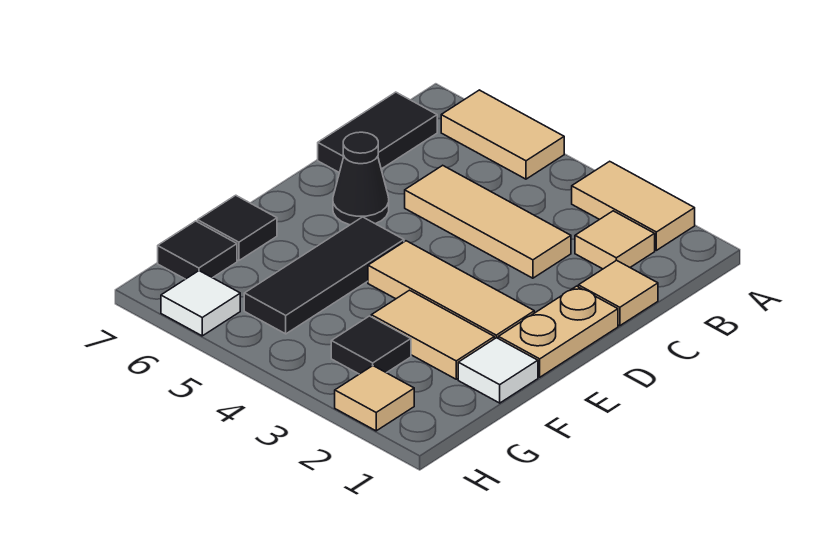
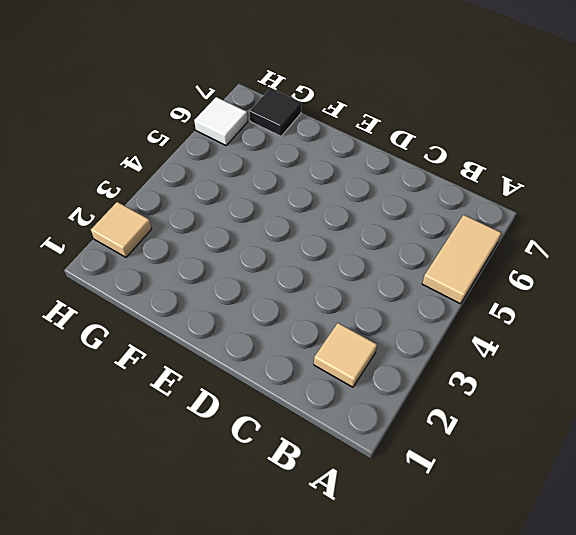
none -> tan tile A2:A3 level 1
none -> black tile B7:C7 level 1
none -> tan tile C1 level 1

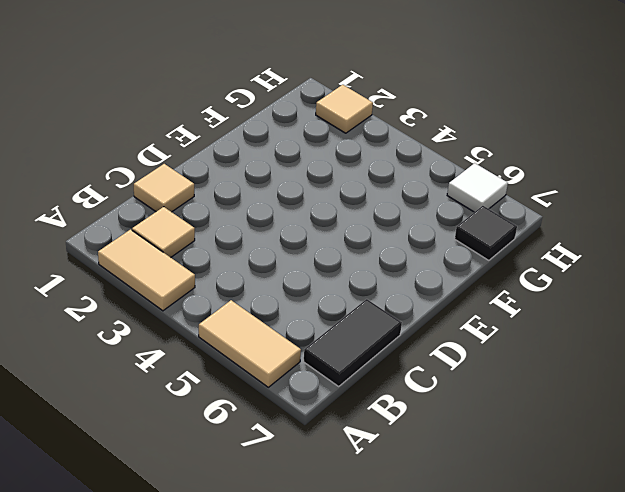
none -> tan tile C3:C5 level 1
none -> tan plate D1:E1 level 1
none -> black cone D6 level 1

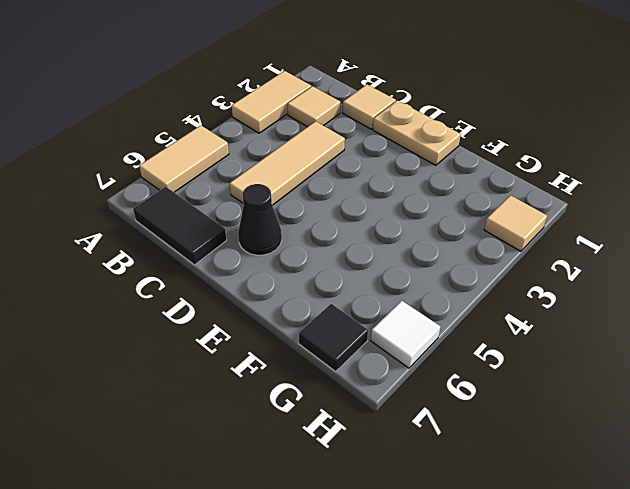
none -> tan tile E2:E4 level 1
none -> black tile E5:G5 level 1
none -> white tile F1 level 1

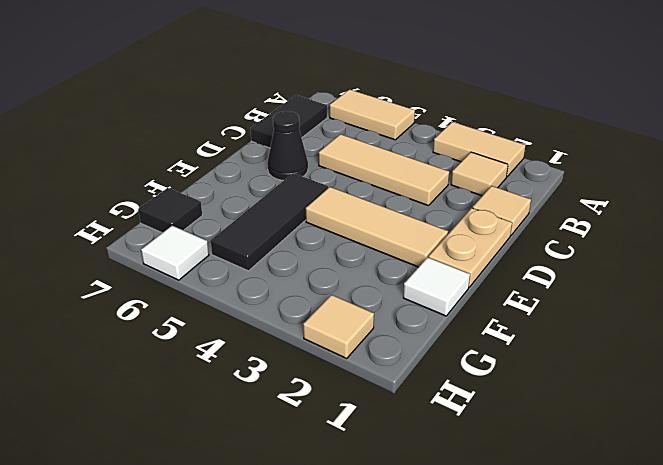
none -> tan tile F2:F3 level 1
none -> black tile F7 level 1
none -> black tile G3 level 1

